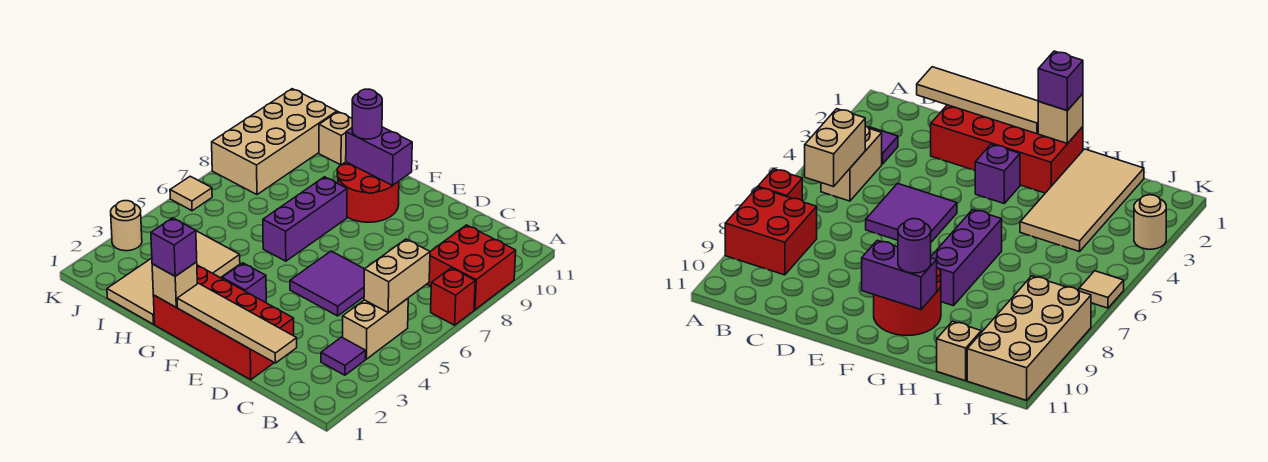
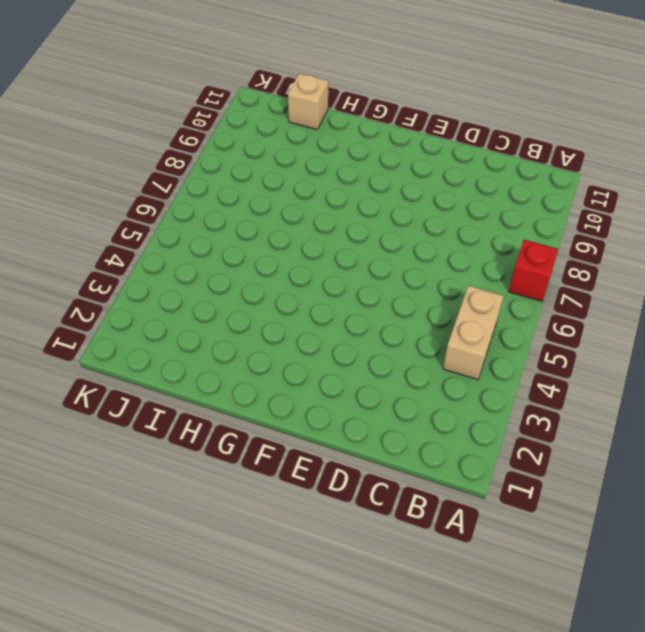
none -> red brick A8:B9 level 1
none -> purple tile B3 level 1
none -> red brick D1:G2 level 1

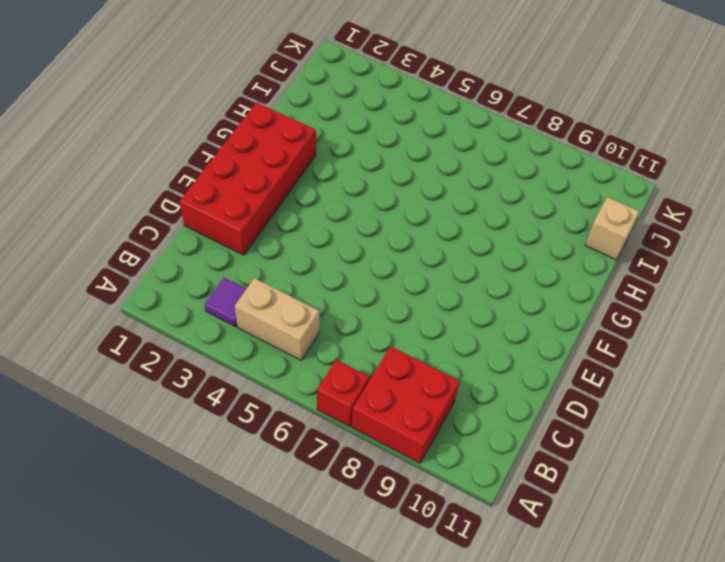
none -> purple tile D5:E6 level 1
none -> purple brick F3 level 1
none -> red round brick F9:G10 level 1

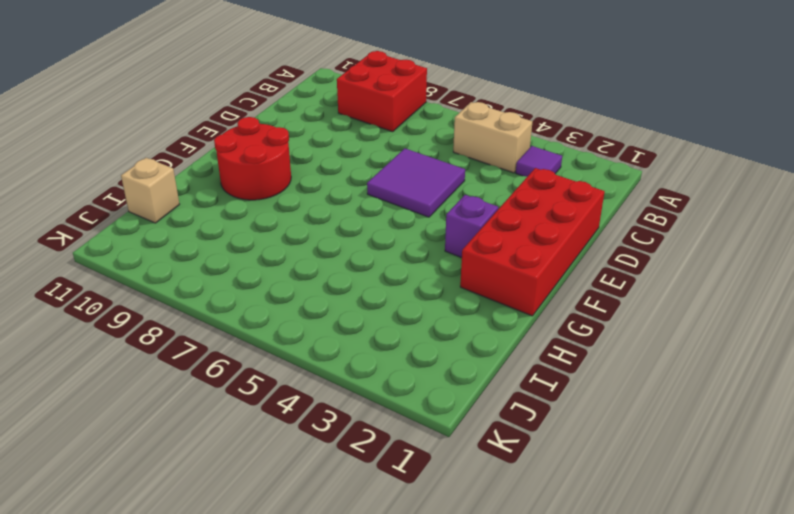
none -> red brick A7 level 1
none -> purple brick G6:G8 level 1
none -> tan tile H1:I4 level 1

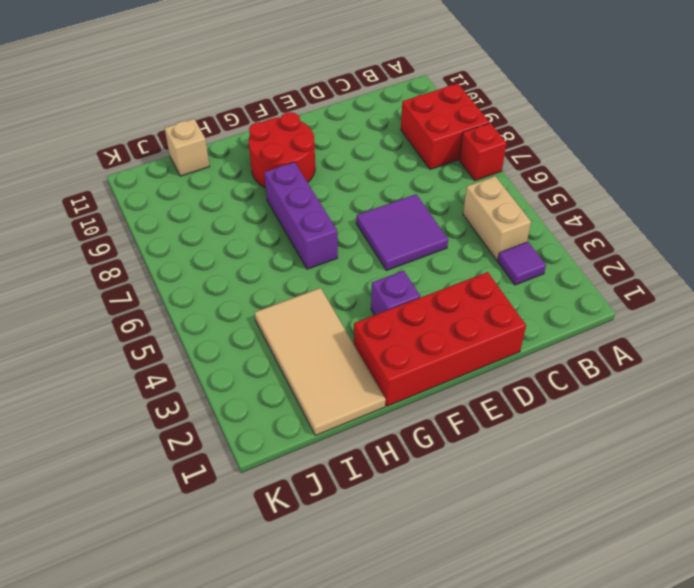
none -> tan brick J8:K11 level 1
none -> tan round brick K3 level 1
none -> tan tile K6 level 1

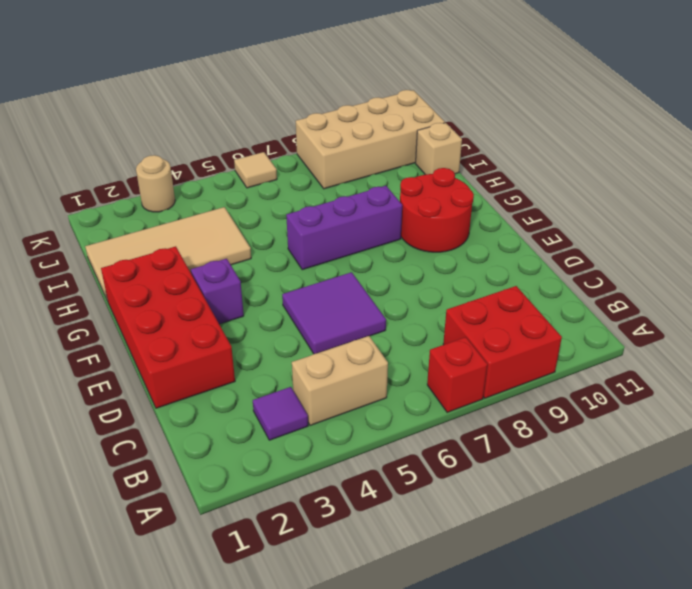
none -> tan brick B5:B6 level 2
none -> tan tile C1:F1 level 2
none -> purple brick F10:G10 level 2

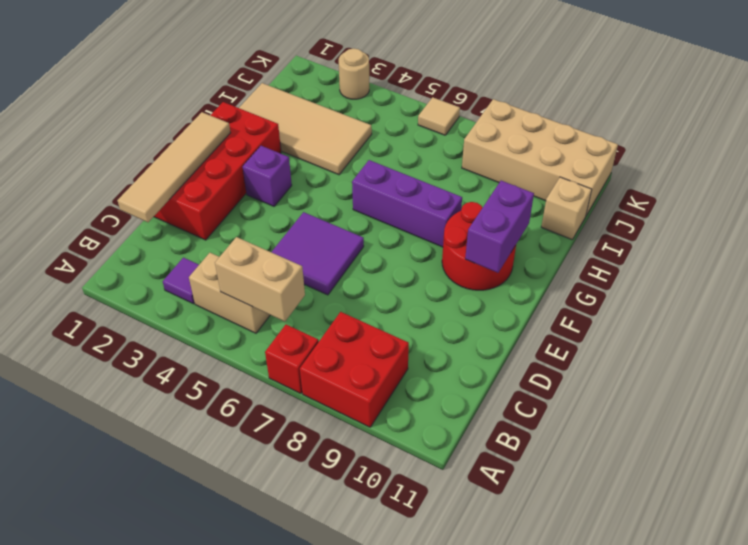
none -> tan brick G1 level 2
none -> purple brick G1 level 3
none -> purple round brick G10 level 3

